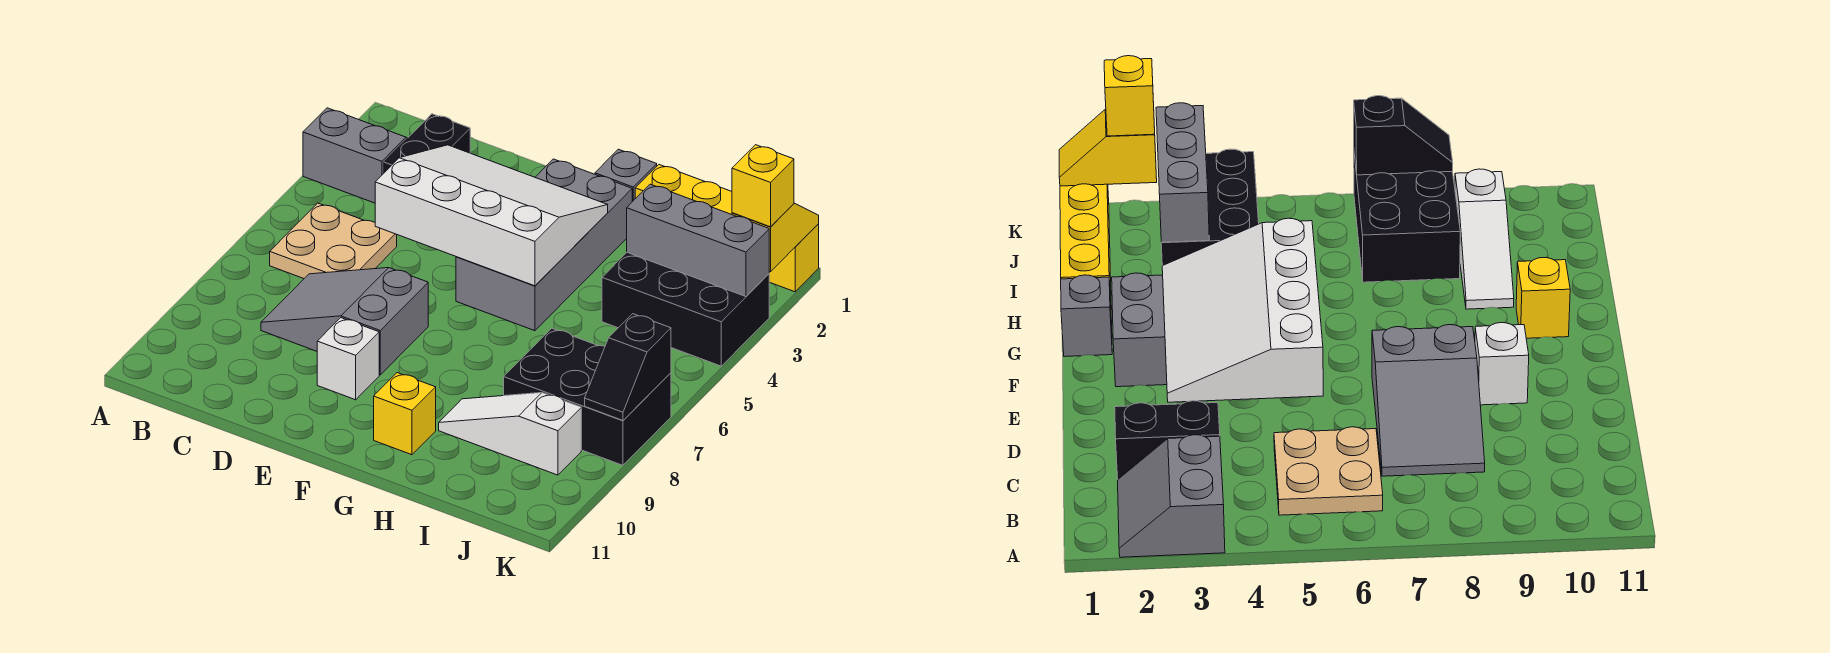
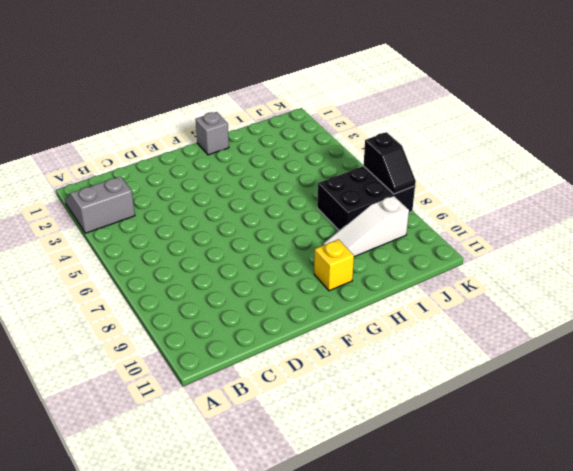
none -> tan plate B5:C6 level 1
none -> black brick C2:C3 level 1
none -> grey slope C7:E8 level 1 top E

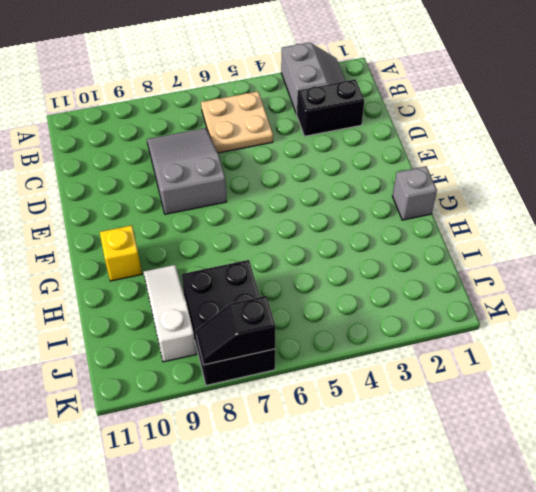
none -> white brick E9 level 1
none -> grey brick F2:G5 level 1
none -> yellow brick H1:K1 level 1

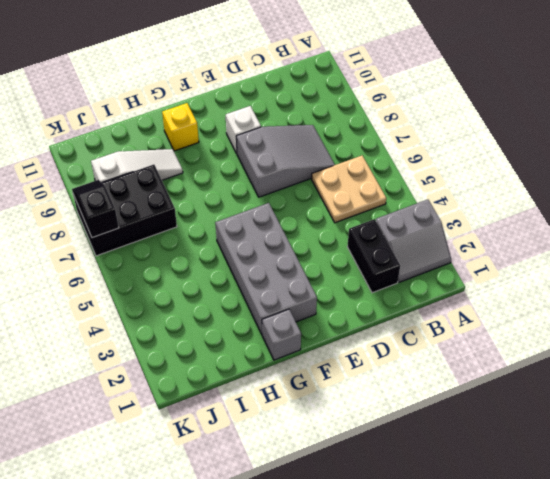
none -> yellow brick H1:K1 level 1
none -> black brick I3:K4 level 1
none -> white slope D3:G5 level 2 top 5

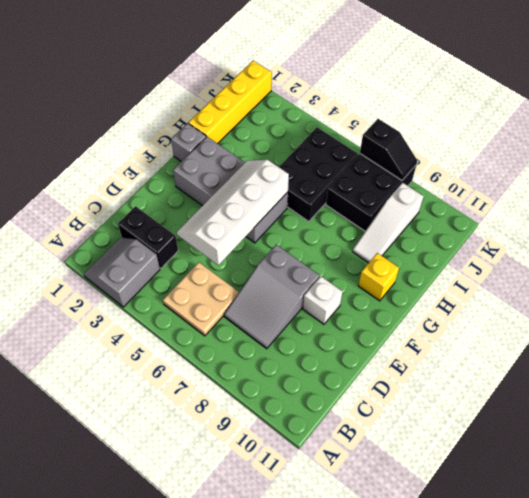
white slope D4:G5 level 2 top 5 -> white slope D3:G5 level 2 top 5
black brick H5:J6 level 1 -> black brick I3:K4 level 1
none -> grey brick I3:K3 level 2
none -> yellow slope K1:K2 level 2 top 2
none -> yellow brick K2 level 3

